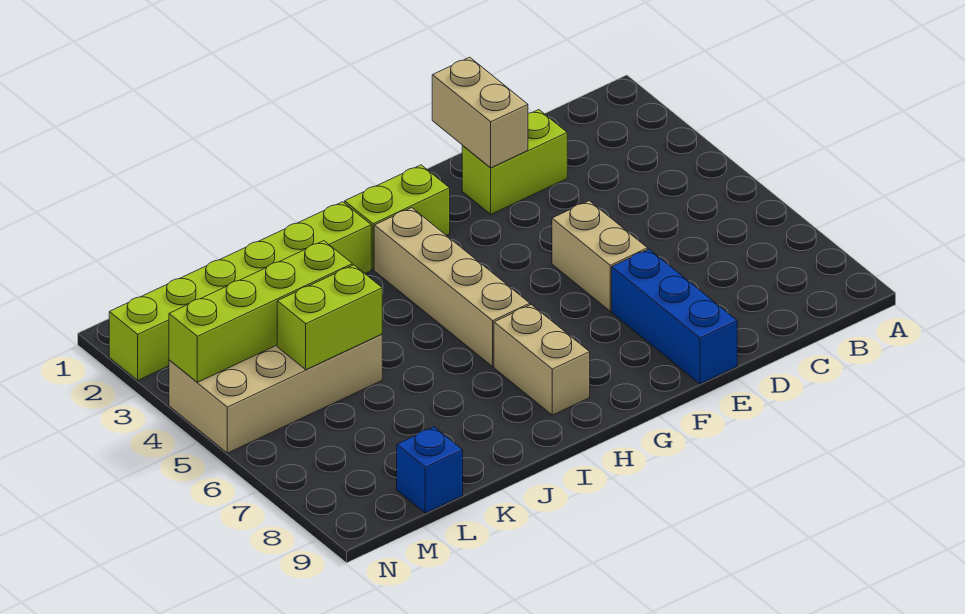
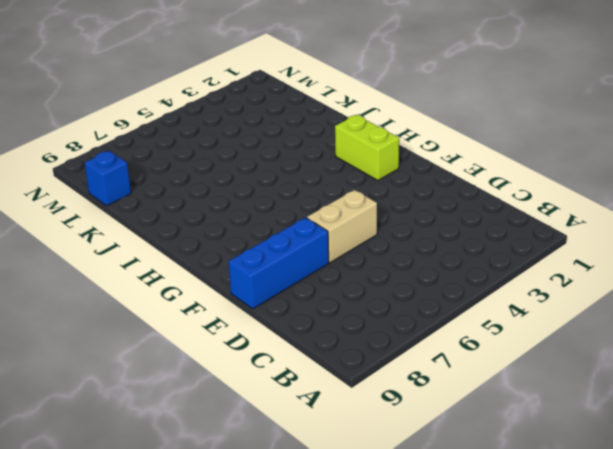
none -> lime brick D2:E2 level 1
none -> tan brick H3:H6 level 1
none -> tan brick H7:H8 level 1

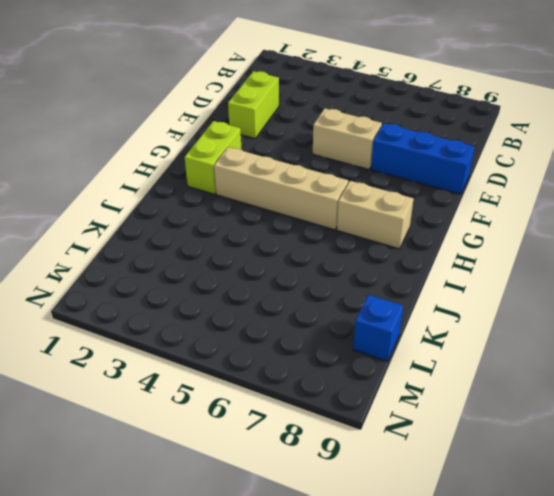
none -> lime brick I2:N2 level 1
none -> tan brick K4:N5 level 1
none -> tan brick E1:E2 level 2

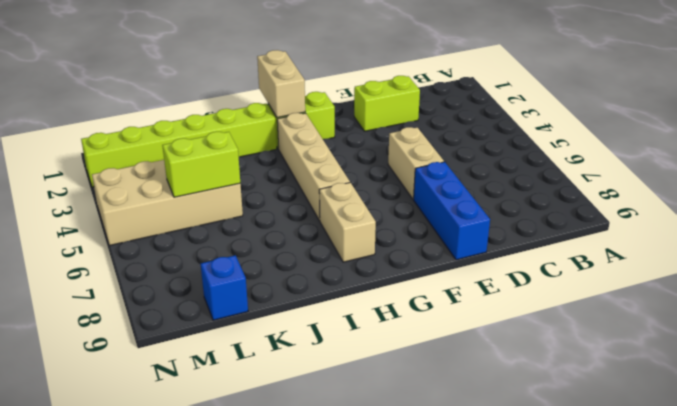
tan brick H1:H2 level 2 -> tan brick E1:E2 level 2
none -> lime brick K4:N4 level 2

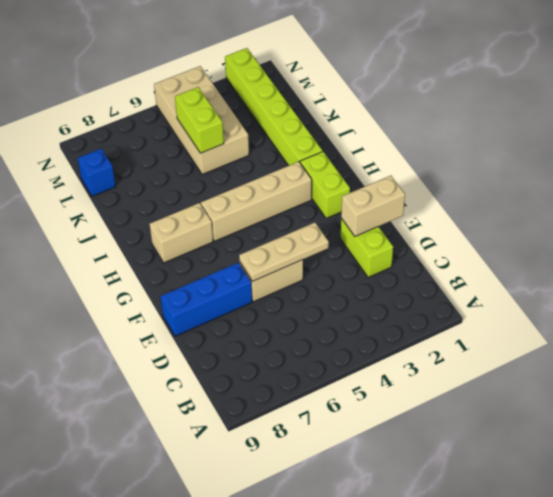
tan plate E4:E6 level 2 -> none
none -> lime brick K4:N4 level 2

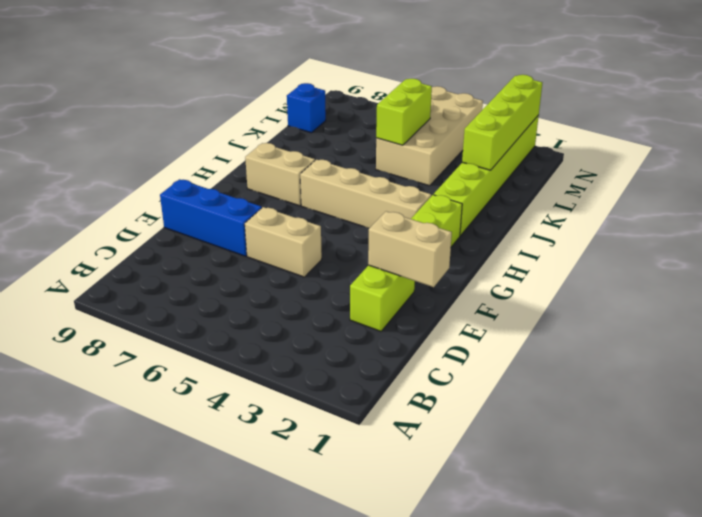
lime brick K2:N2 level 2 -> lime brick K4:N4 level 2

